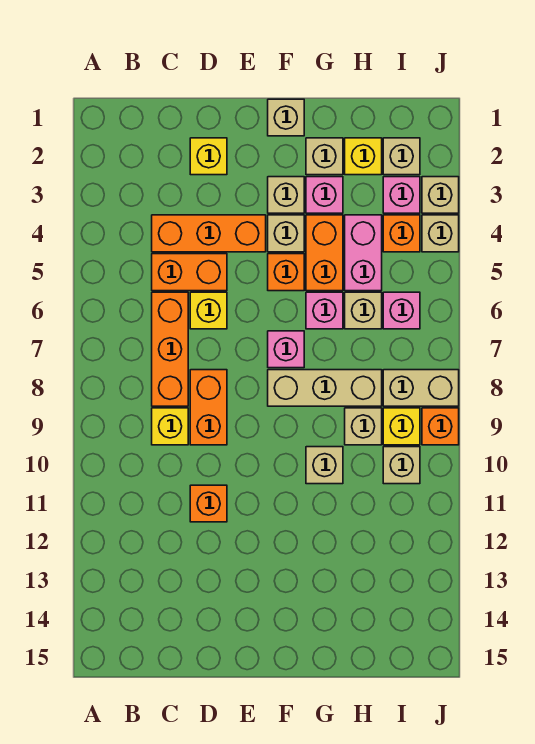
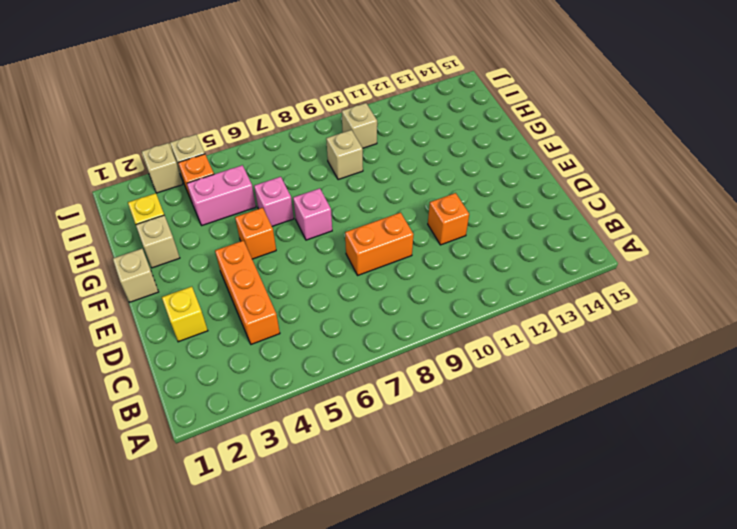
none -> orange brick C5:D5 level 1
none -> orange brick C6:C8 level 1
none -> yellow brick C9 level 1
none -> yellow brick D6 level 1

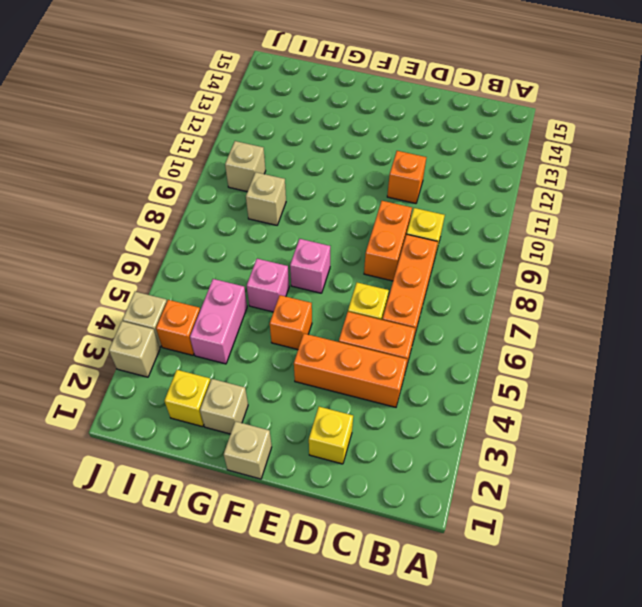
none -> tan brick F3 level 1
none -> tan brick F4 level 1
none -> tan brick F8:H8 level 1
none -> pink brick G3 level 1

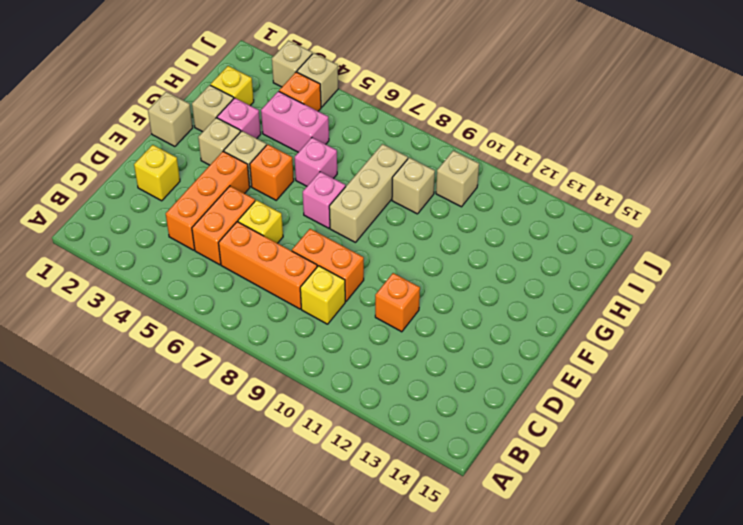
none -> orange brick G4:G5 level 1
none -> tan brick G10 level 1
none -> tan brick H6 level 1
none -> tan brick I2 level 1

